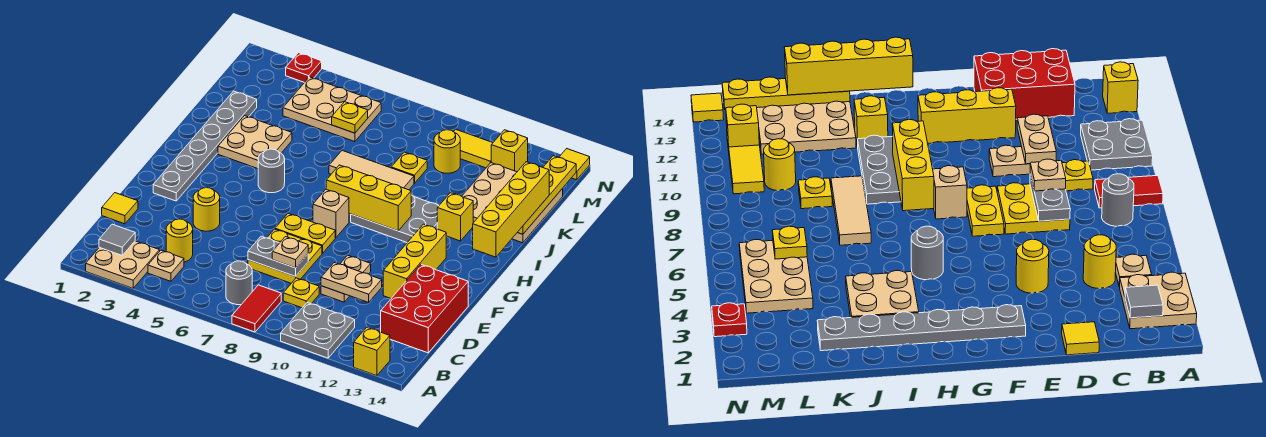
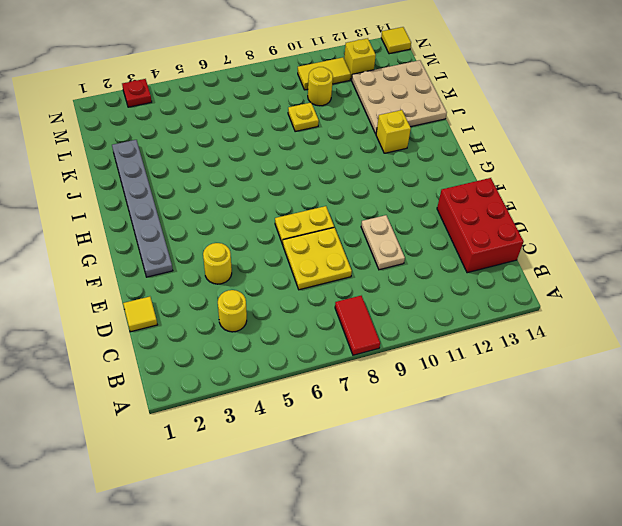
none -> tan plate A2:B3 level 1
none -> grey plate A10:B11 level 1
none -> yellow brick A13 level 1
none -> tan plate B4 level 1

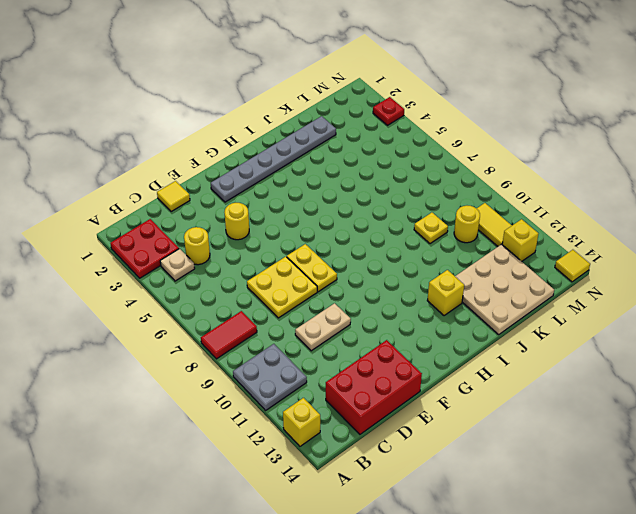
red plate A2:B3 level 1 -> tan plate A2:B3 level 1
none -> grey round brick B7 level 1
none -> yellow plate C9 level 1
none -> yellow brick E12:G12 level 1
none -> tan brick G8 level 1

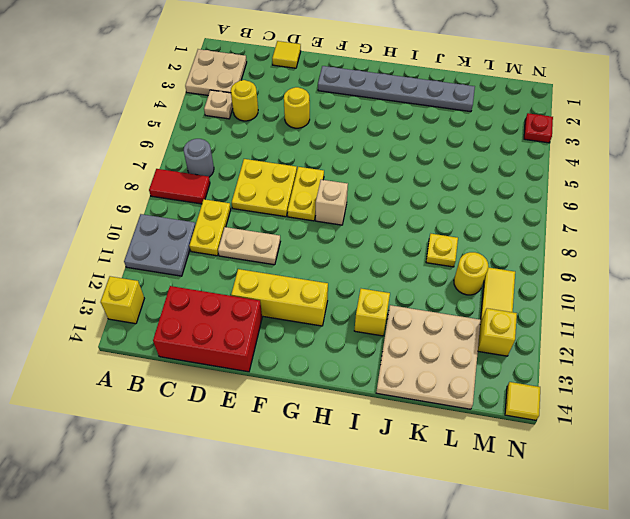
yellow plate C9:C10 level 1 -> yellow plate C9 level 1
none -> grey round brick H5 level 1
none -> grey plate H9:I11 level 1
none -> tan plate I3:J4 level 1
none -> tan tile J7:J9 level 1

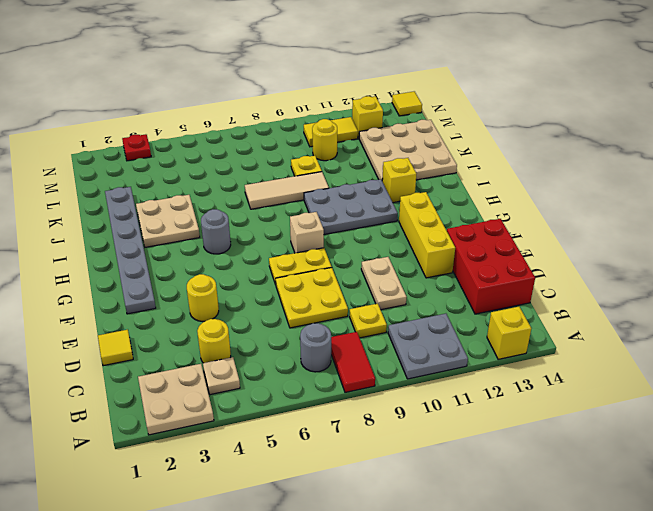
none -> tan plate L4:M6 level 1
none -> grey tile B2 level 2
none -> grey plate D7:D8 level 2
none -> tan plate D10:D11 level 2

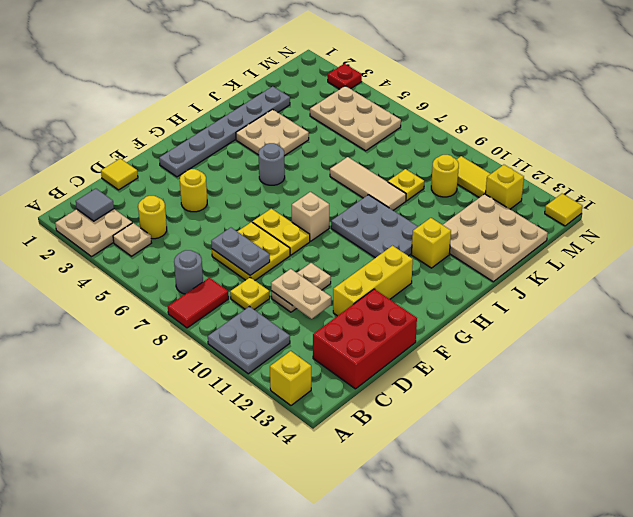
none -> yellow brick H8:H10 level 2
none -> yellow plate J14:M14 level 2
none -> yellow plate L6 level 2
none -> tan plate D8 level 3

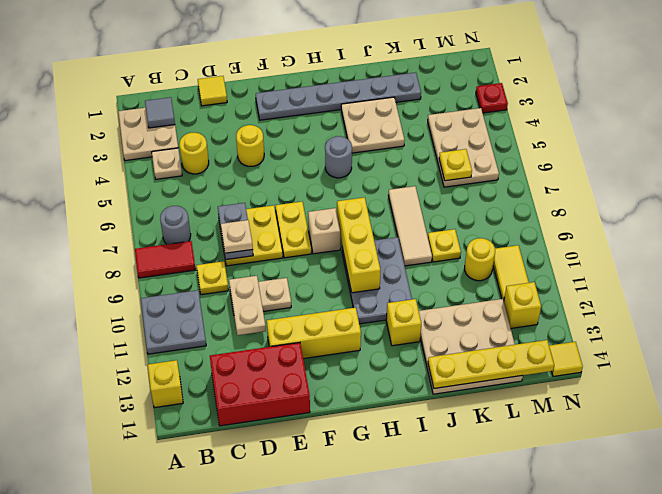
none -> yellow brick H14:K14 level 3

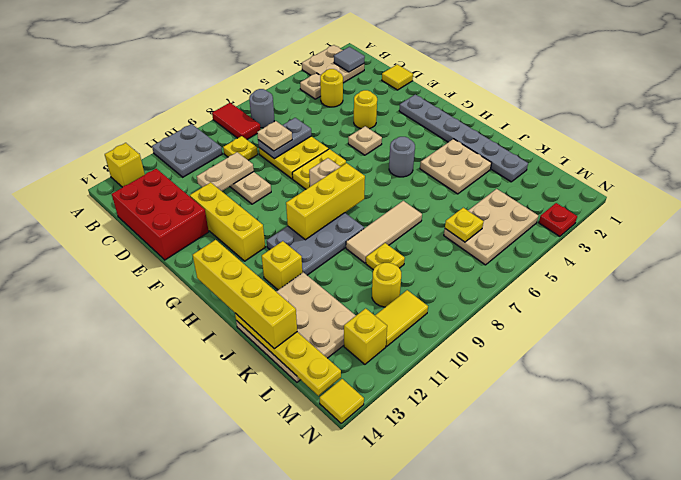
tan plate F5 level 1 -> none

